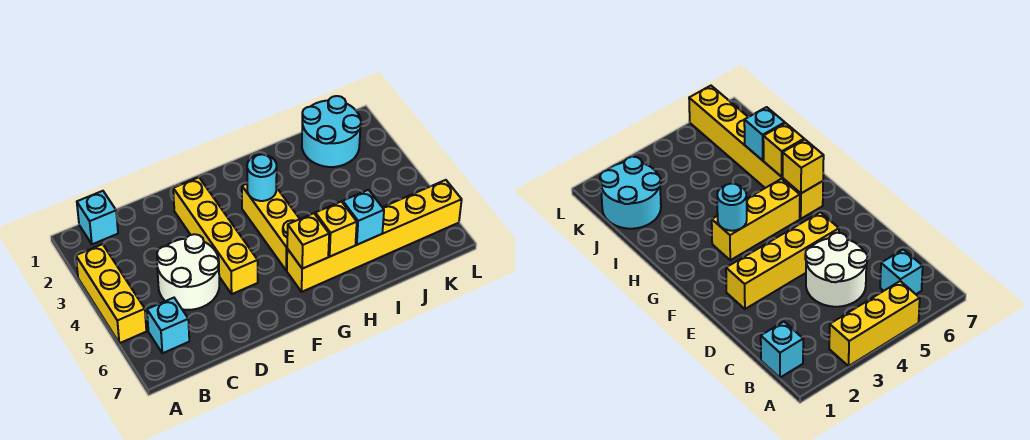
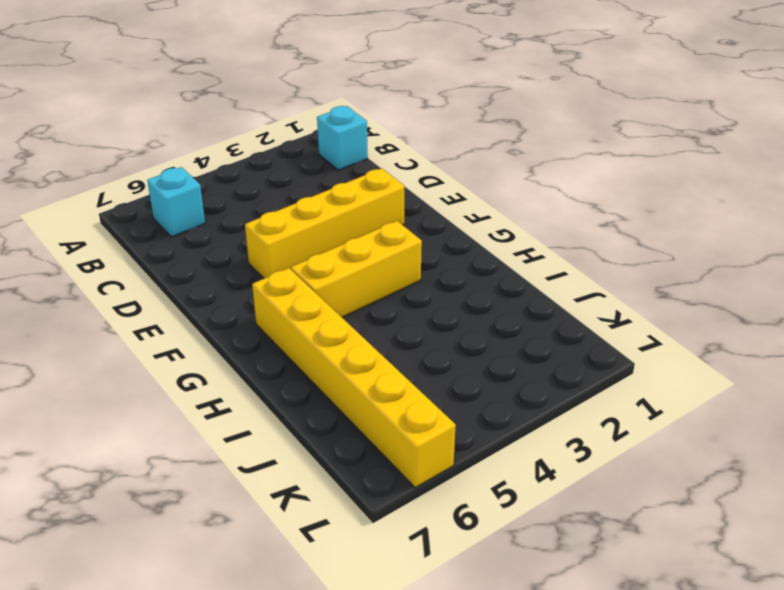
none -> yellow brick A3:A5 level 1
none -> white round brick C4:D5 level 1
none -> cyan round brick J1:K2 level 1

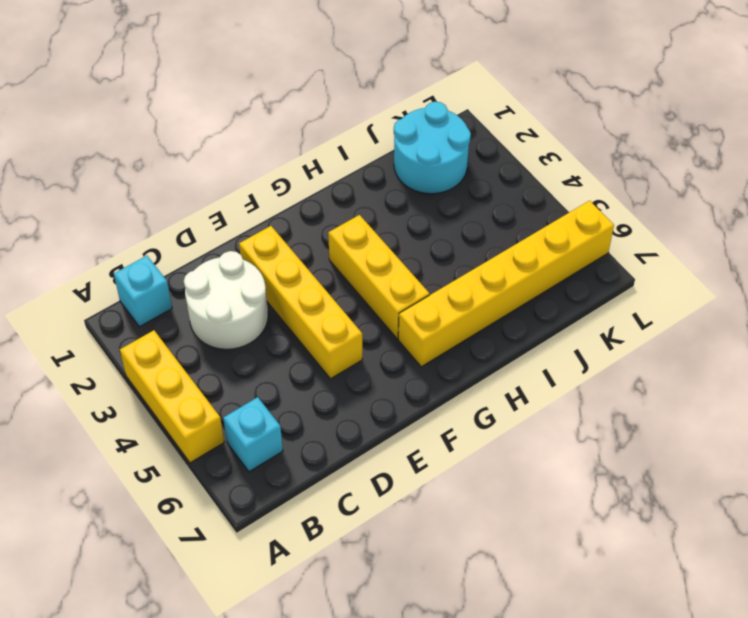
white round brick C2:D3 level 1 -> white round brick C4:D5 level 1
none -> cyan round brick G3 level 2
none -> yellow brick G6 level 2
none -> yellow brick H6 level 2

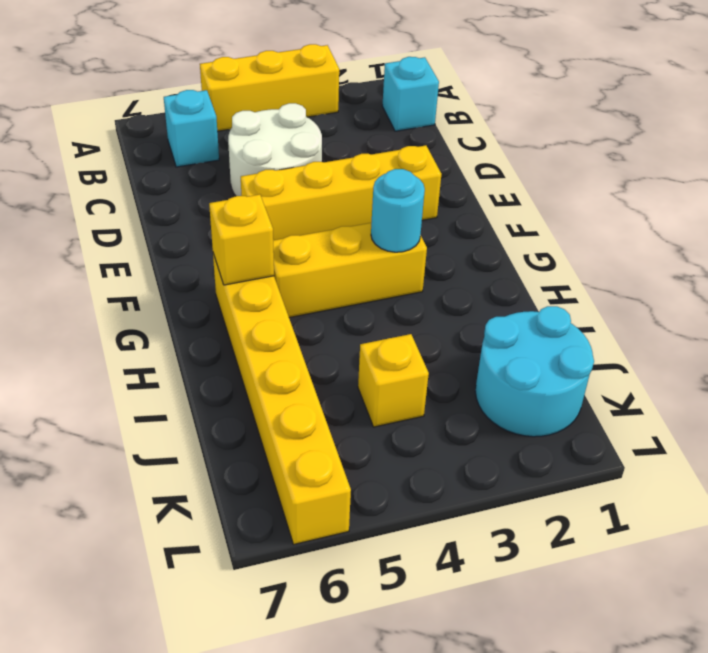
yellow brick J4 level 1 -> yellow brick H6 level 2
none -> cyan brick I6 level 2

